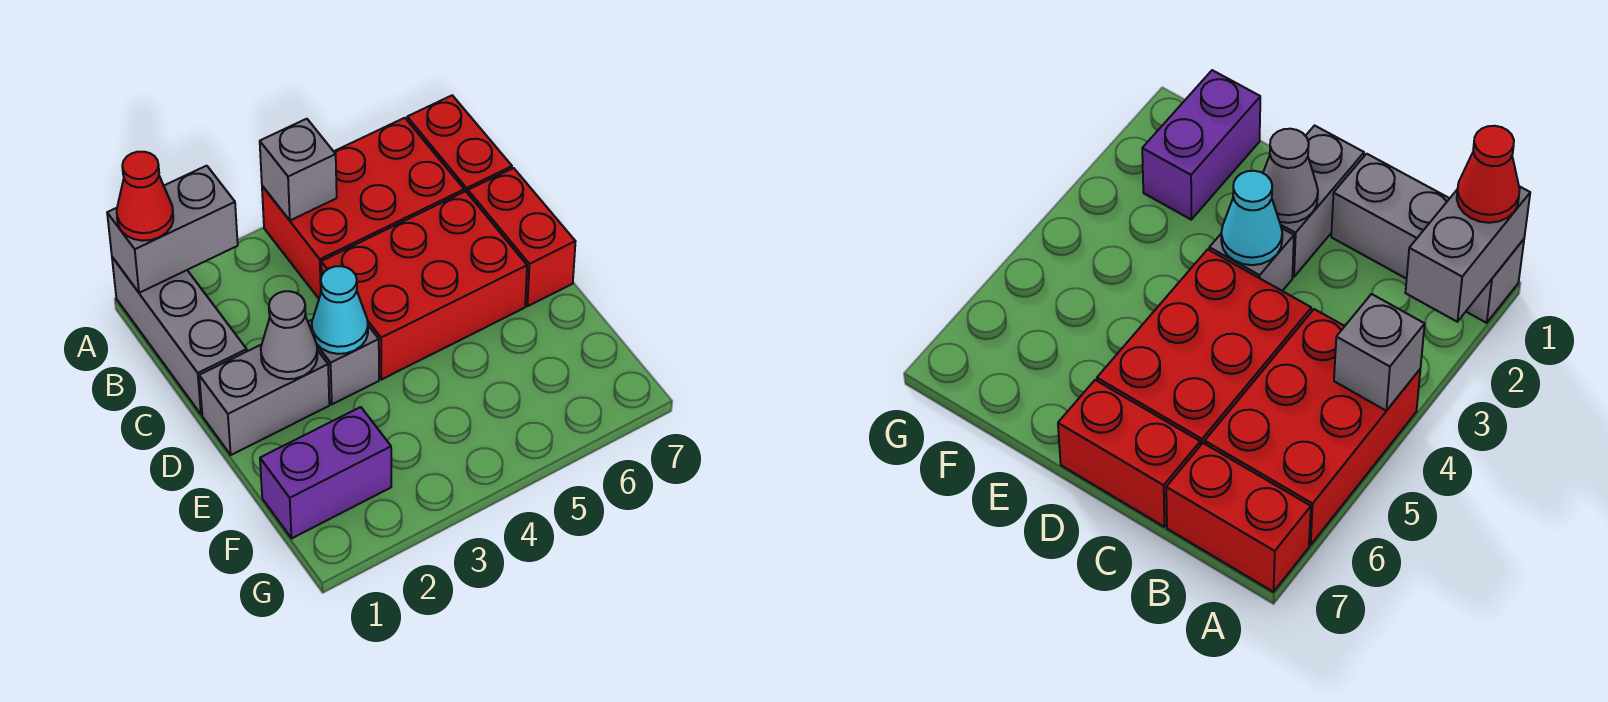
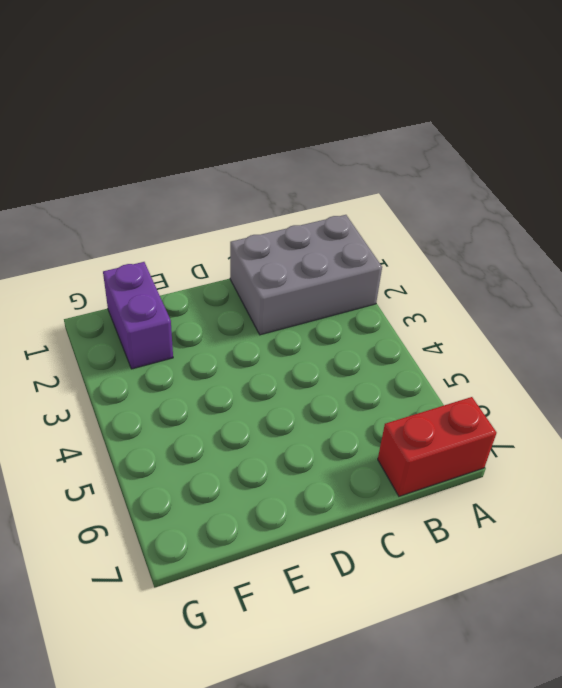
grey brick A1:C2 level 1 -> grey brick A1:C1 level 1
none -> red brick A4:B6 level 1
none -> red brick C4:D6 level 1
none -> red brick C7:D7 level 1

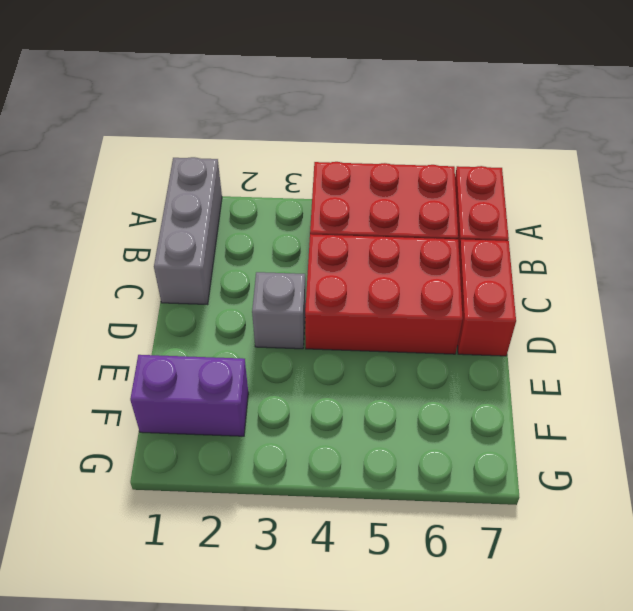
none -> grey brick D1:D2 level 1
none -> grey brick A1:A2 level 2
none -> grey brick A4 level 2

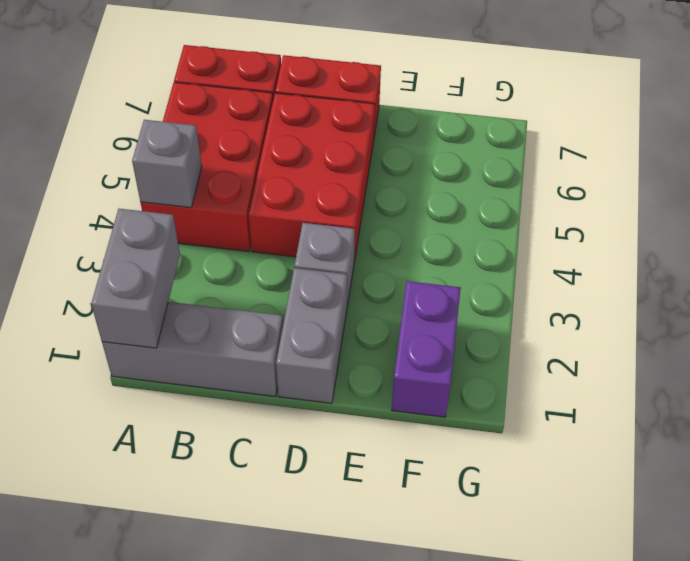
none -> grey cone D2 level 2
none -> cyan cone D3 level 2
none -> red cone A1 level 3

